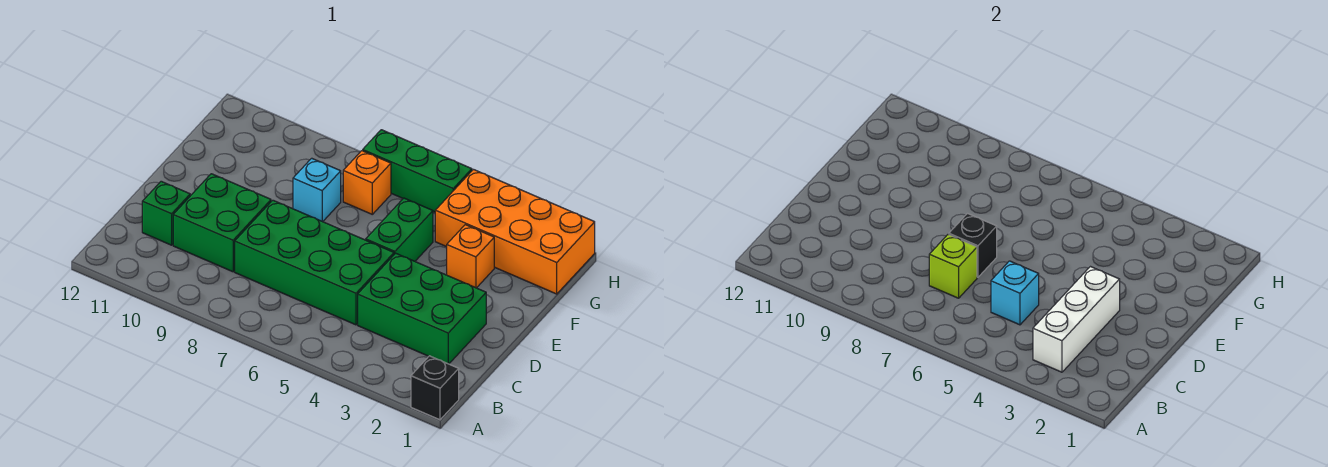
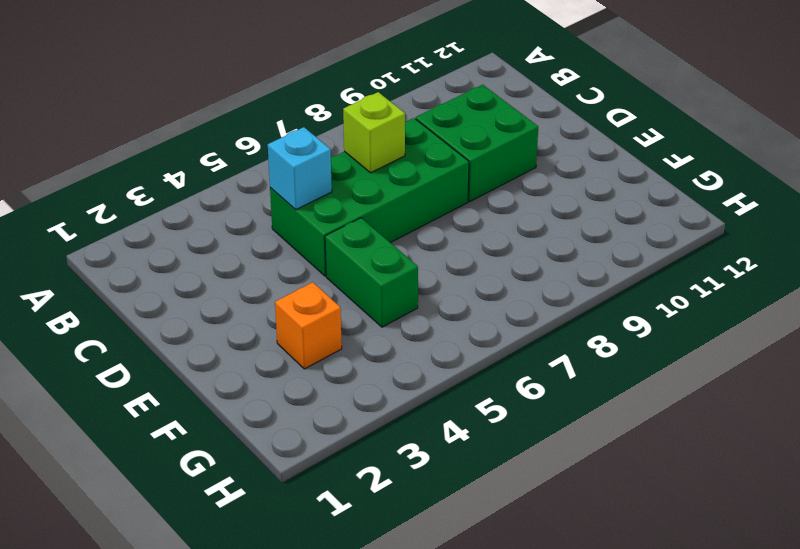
none -> black brick A1 level 1
none -> green brick C2:D4 level 1
none -> green brick C11 level 1

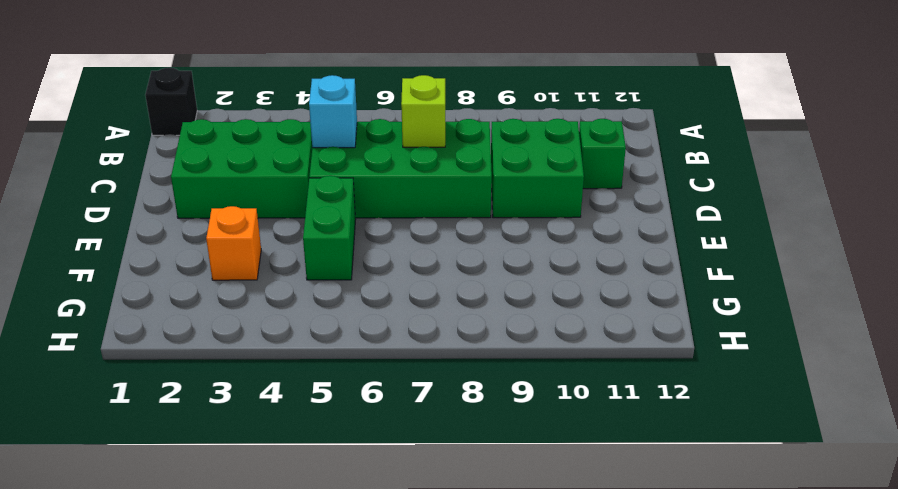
none -> cyan brick F8 level 1
none -> orange brick G1:H4 level 1
none -> orange brick G7 level 1

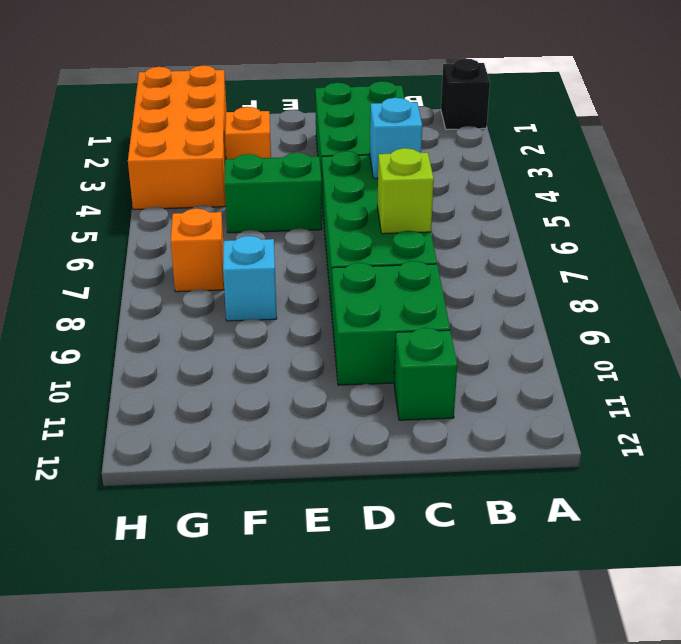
none -> green brick H5:H7 level 1
none -> white brick B3:D3 level 2
none -> black brick D7 level 2

